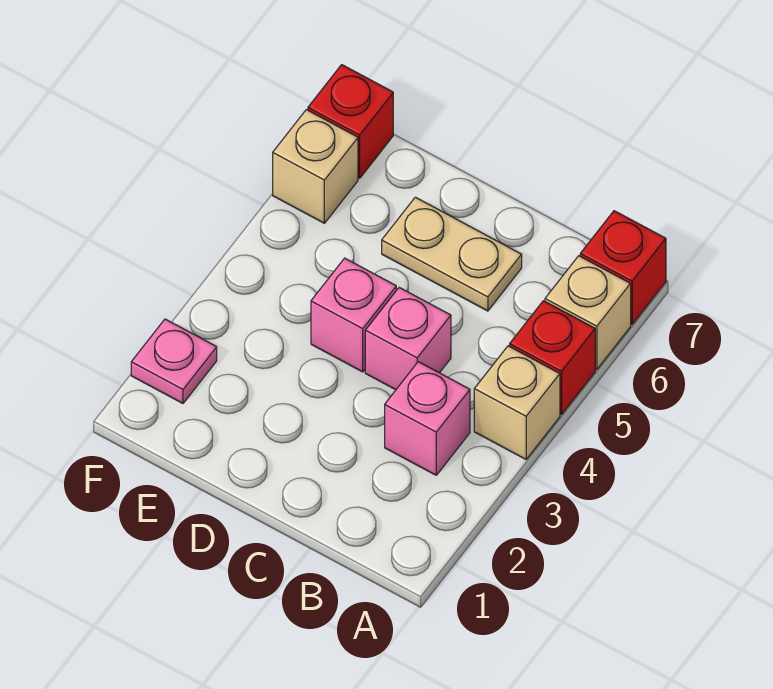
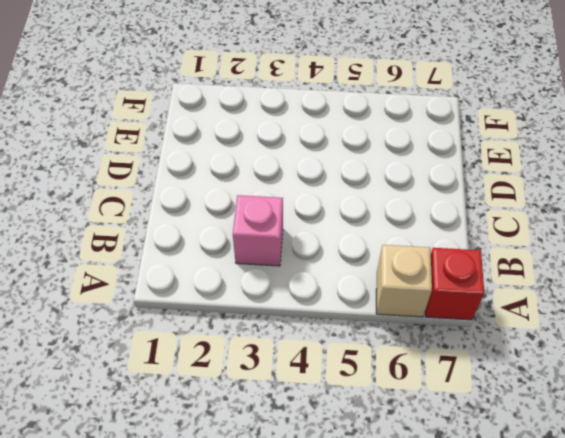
none -> tan brick A4 level 1
none -> red brick A5 level 1

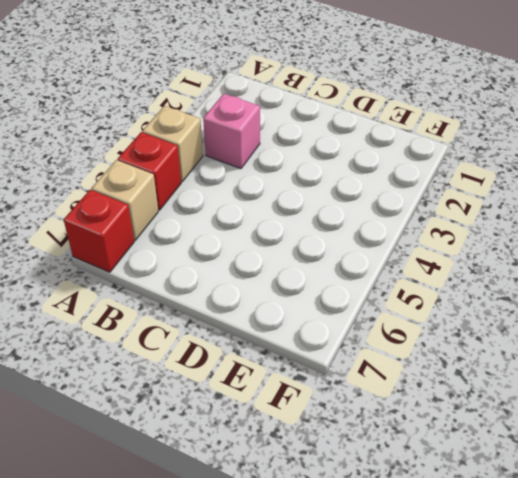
none -> pink brick C4 level 1
none -> tan plate C6:D6 level 1

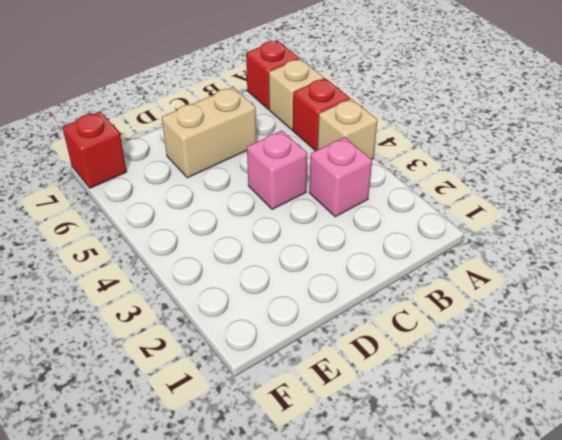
tan brick C6:D6 level 1 -> tan plate C6:D6 level 1
none -> pink brick D4 level 1
none -> pink plate F2 level 1

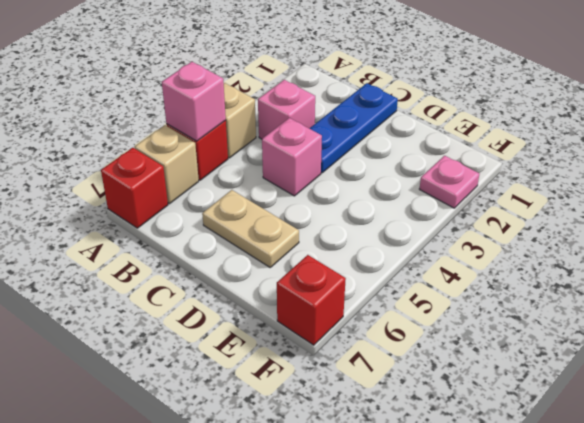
pink brick A5 level 2 -> pink brick D4 level 1
blue plate C1:C3 level 1 -> none
none -> tan brick F6 level 1

